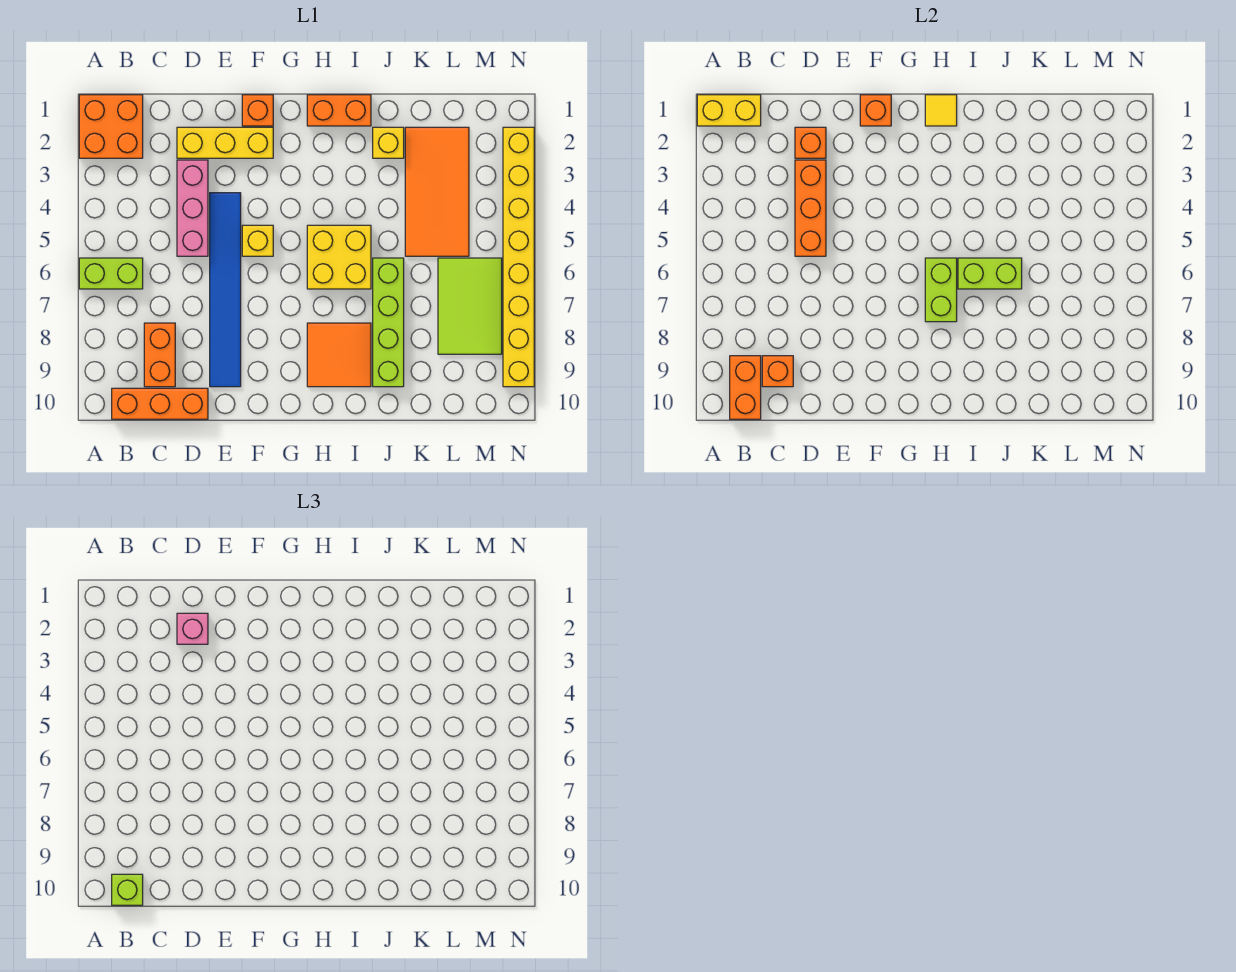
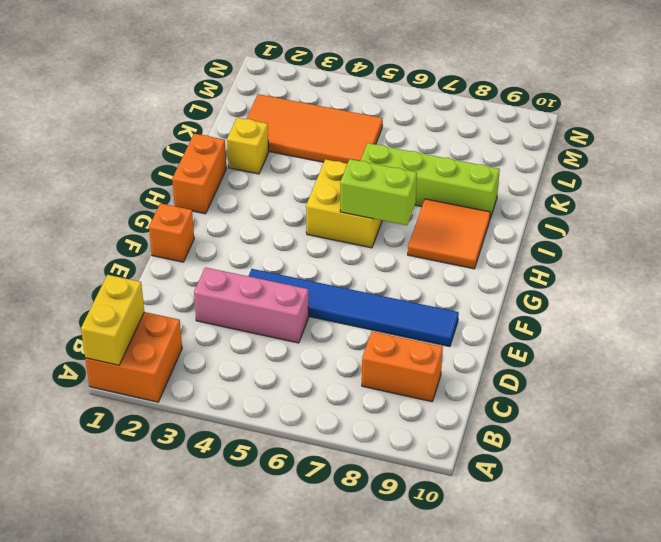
none -> lime brick A6:B6 level 1
none -> orange brick B10:D10 level 1
none -> yellow brick D2:F2 level 1

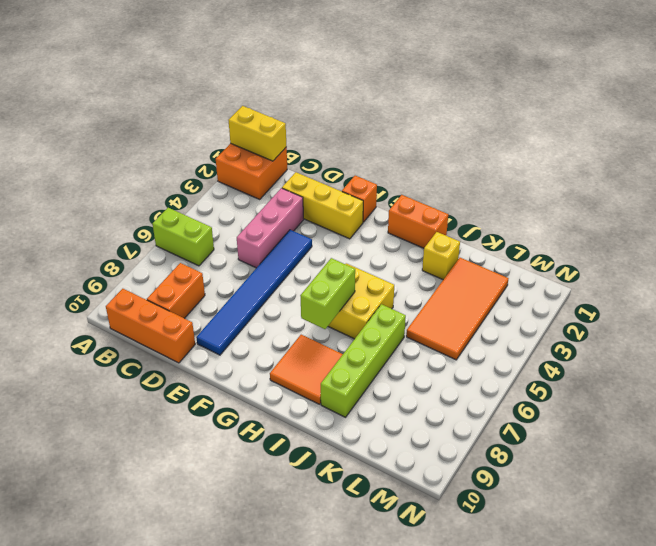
none -> yellow brick F5 level 1
none -> lime tile L6:M8 level 1
none -> yellow brick N2:N9 level 1

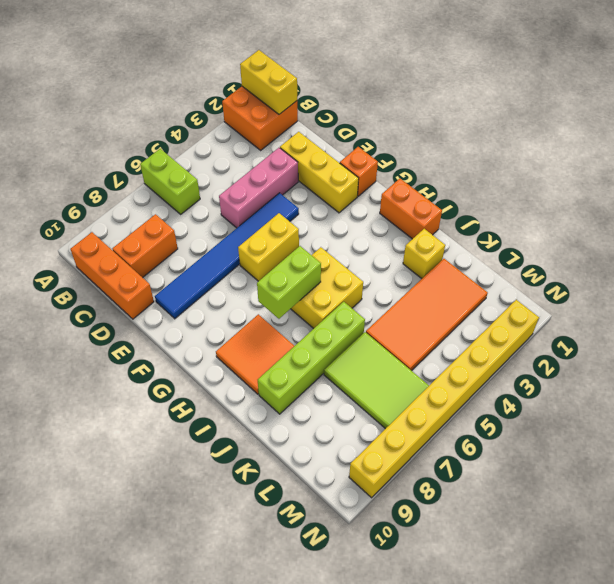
yellow brick F5:F6 level 1 -> yellow brick F5 level 1
lime tile K6:M7 level 1 -> lime tile L6:M8 level 1
none -> orange brick B9:B10 level 2
none -> orange brick C9 level 2
none -> orange brick D2 level 2

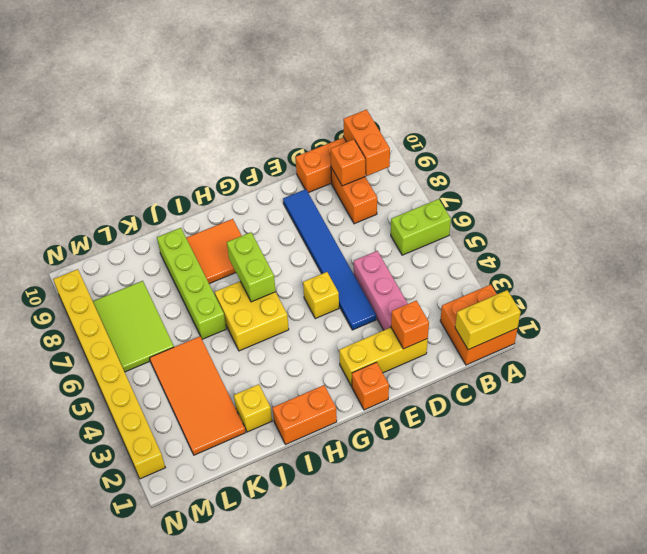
none -> orange brick D3:D5 level 2
none -> orange brick F1 level 2
none -> yellow tile H1 level 2

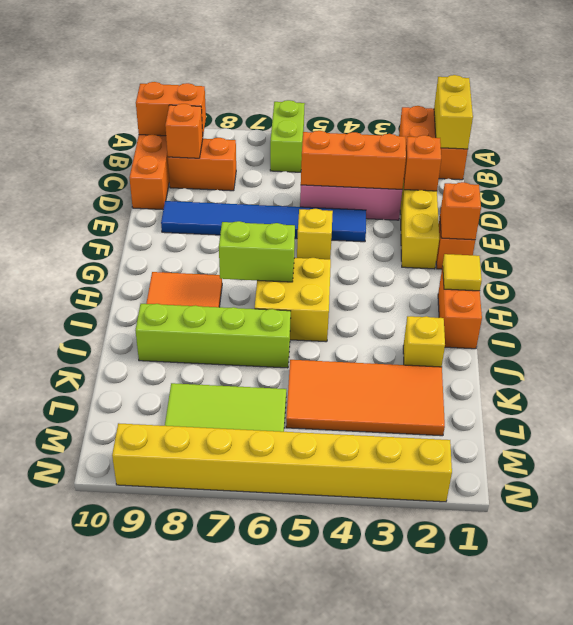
none -> lime brick I6:J6 level 2
none -> lime brick B10 level 3
none -> pink brick D2 level 3

